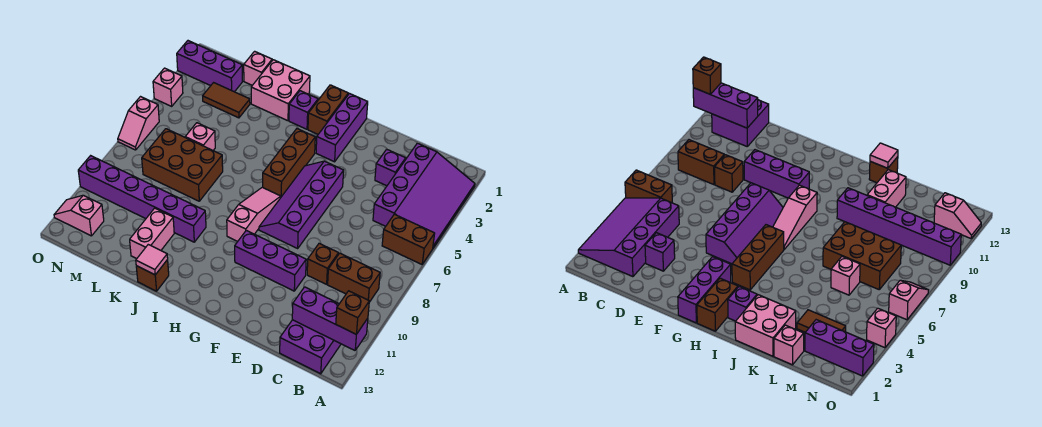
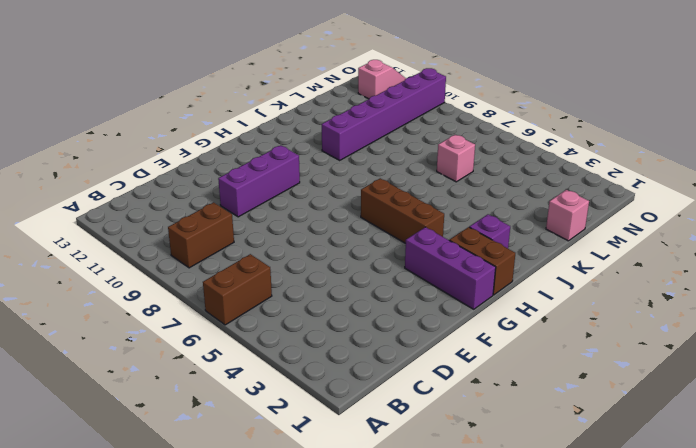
none -> purple slope A2:C5 level 1 top C
none -> purple brick B12:C13 level 1
none -> purple brick D3 level 1

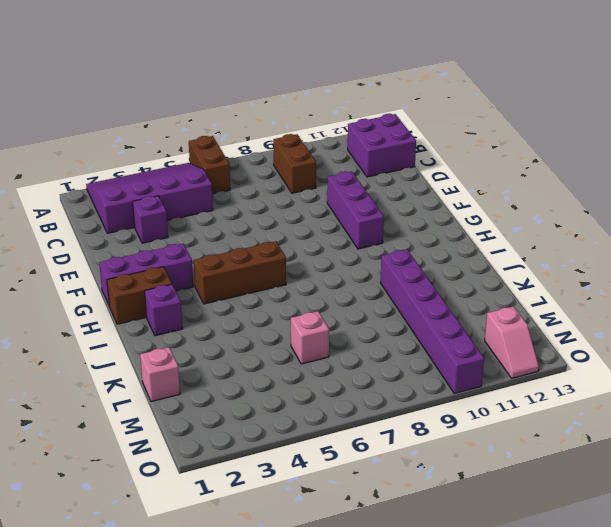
none -> brown brick D9 level 1
none -> purple slope F5:G8 level 1 top F
none -> pink slope H7:H9 level 1 top 9

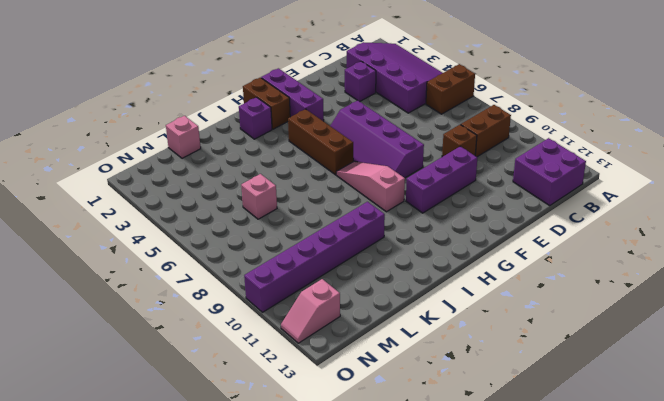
none -> pink brick J1:K2 level 1
none -> brown brick J13 level 1
none -> brown brick K7:M8 level 1

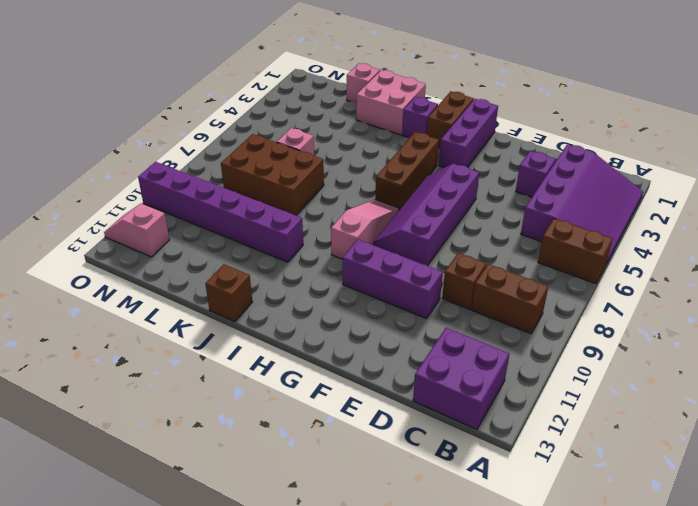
none -> pink brick K11:K12 level 1
none -> brown tile L3:M3 level 1
none -> purple brick M2:O2 level 1

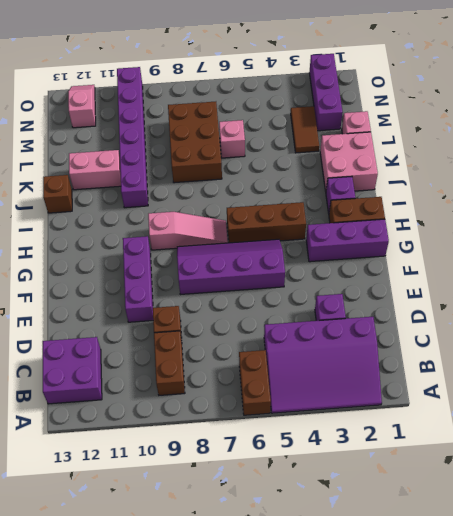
none -> pink brick O4 level 1
none -> pink slope O6:O7 level 1 top 6
none -> purple brick A12:C12 level 2

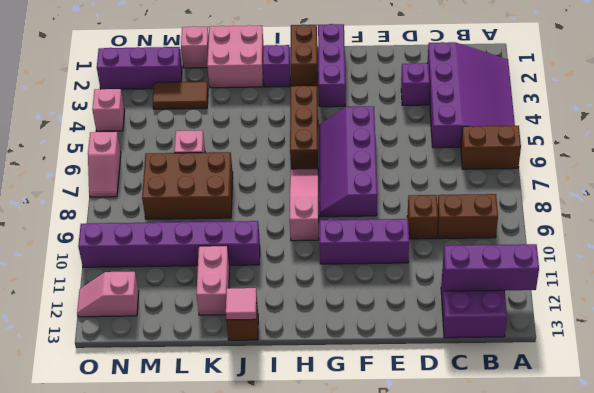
none -> brown brick A12 level 3

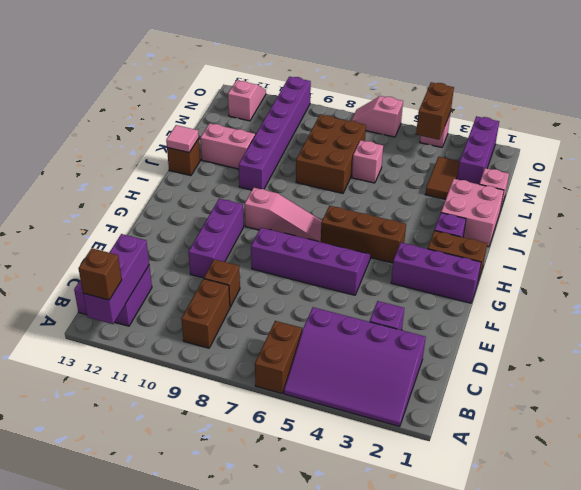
brown brick N4:O4 level 2 -> none

